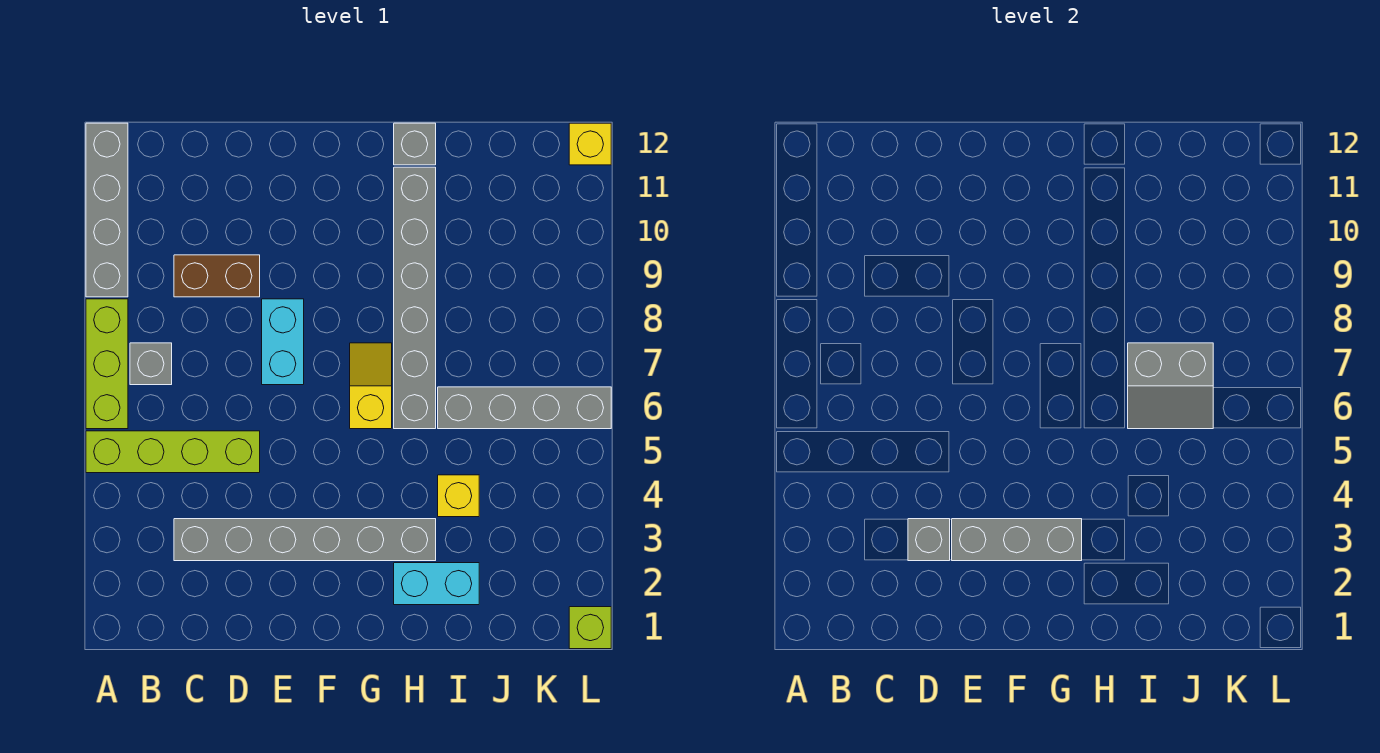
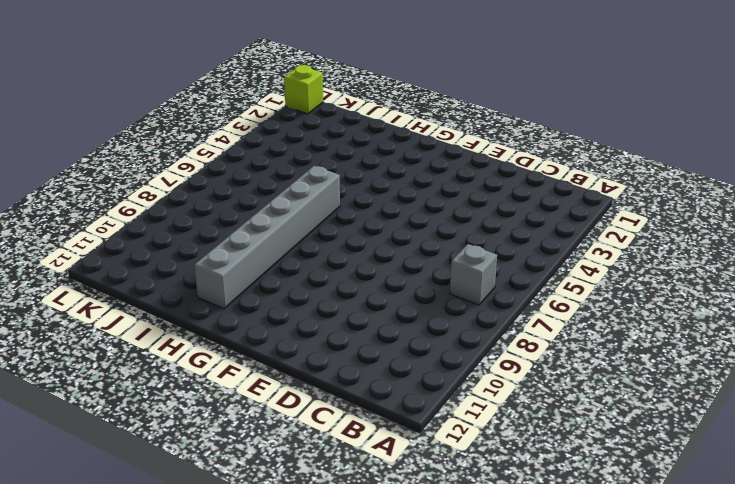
none -> lime brick A5:D5 level 1
none -> lime brick A6:A8 level 1
none -> grey brick A9:A12 level 1

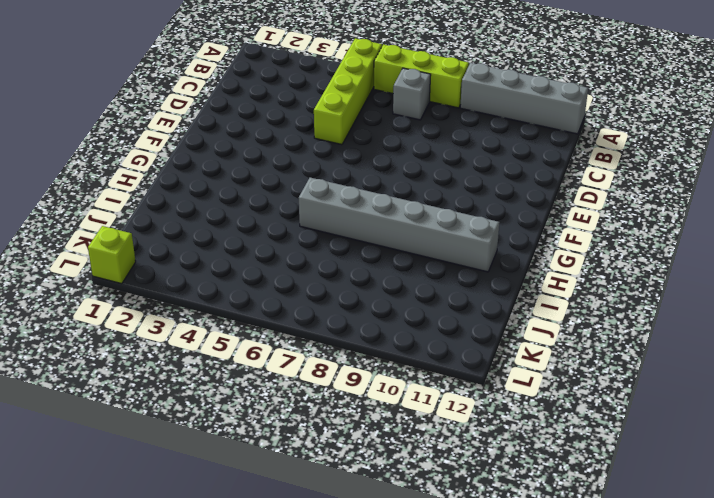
none -> grey brick C3:H3 level 1
none -> brown brick C9:D9 level 1
none -> cyan brick E7:E8 level 1

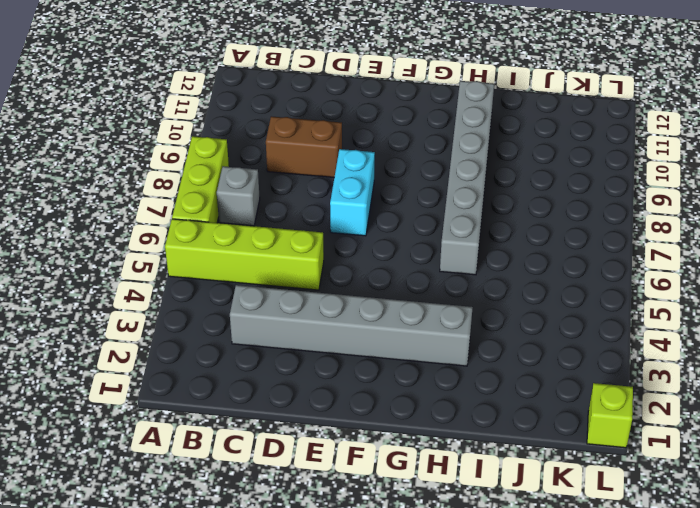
none -> grey brick A9:A12 level 1
none -> yellow slope G6:G7 level 1 top 6
none -> cyan brick H2:I2 level 1

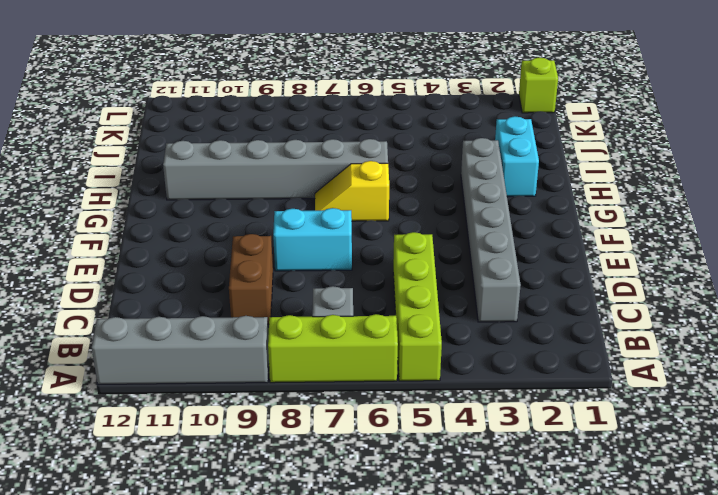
none -> grey brick H12 level 1
none -> yellow brick I4 level 1
none -> grey brick I6:L6 level 1

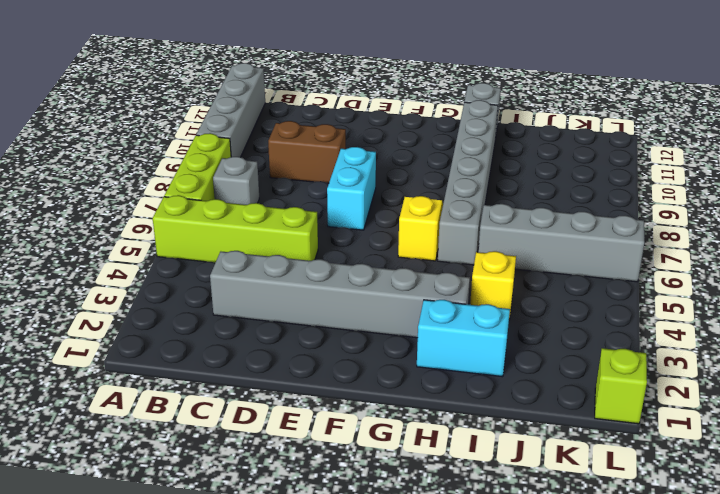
none -> yellow brick L12 level 1
none -> grey brick D3 level 2
none -> grey brick E3:G3 level 2

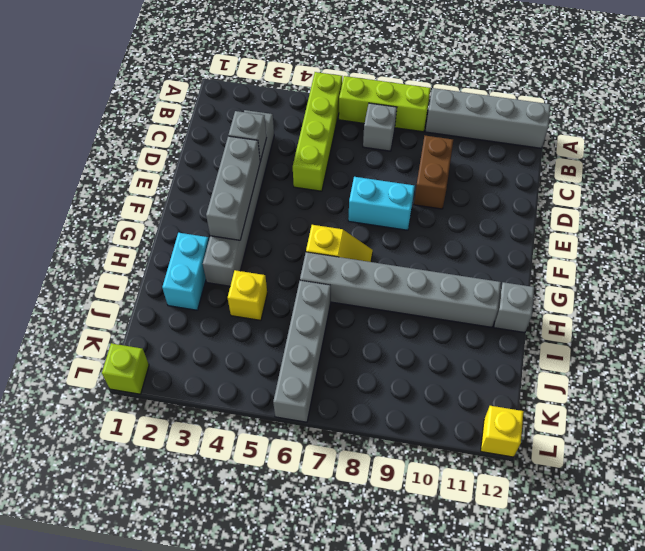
none -> grey slope I6:J7 level 2 top 7

